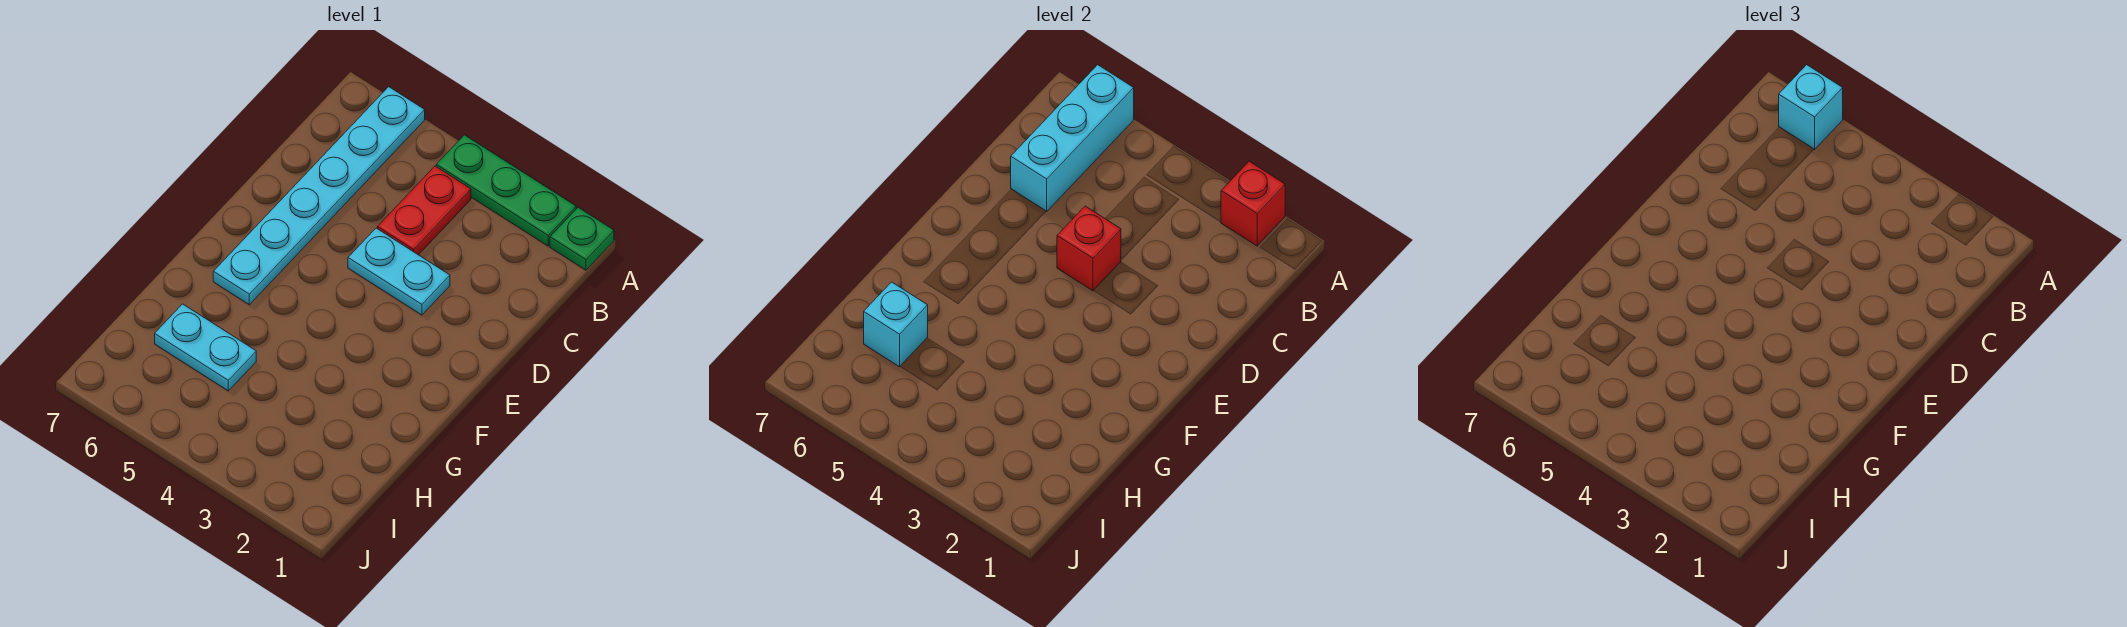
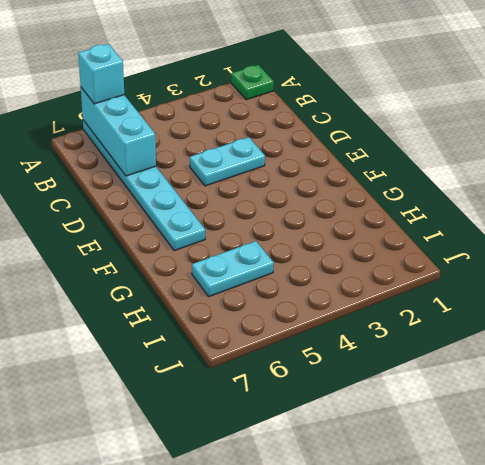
none -> green plate A2:A4 level 1
none -> red plate B4:C4 level 1

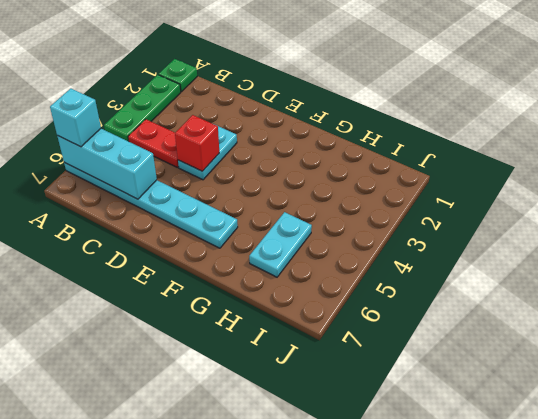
none -> red brick A2 level 2
none -> cyan brick H6 level 2

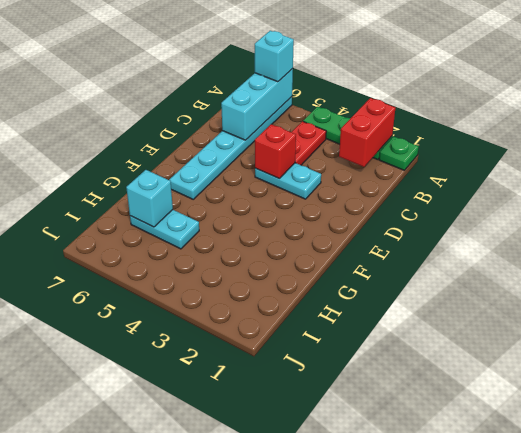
red brick A2:B2 level 2 -> red brick A2 level 2

